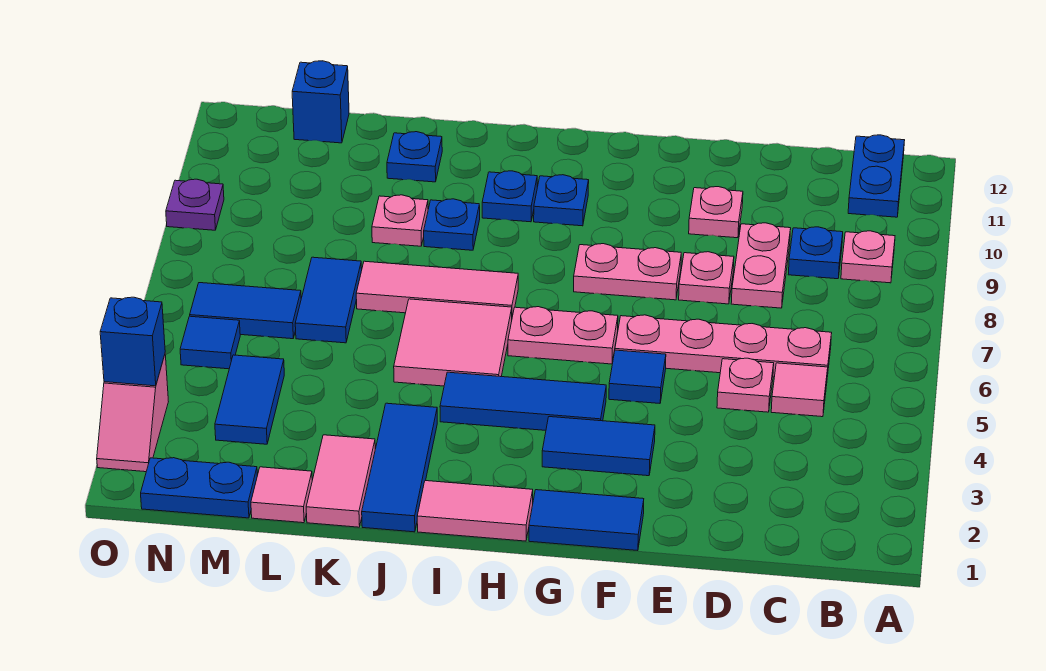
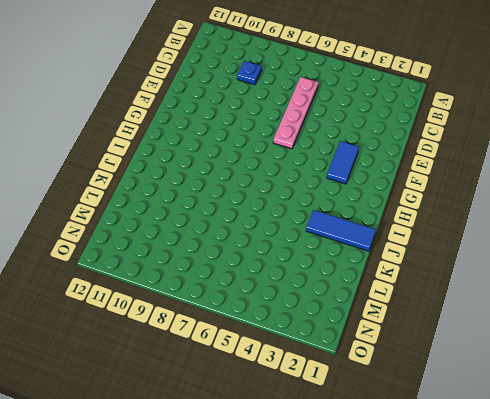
none -> pink plate B9 level 1
none -> blue plate B11:B12 level 1
none -> pink tile C5 level 1
none -> pink plate D5 level 1

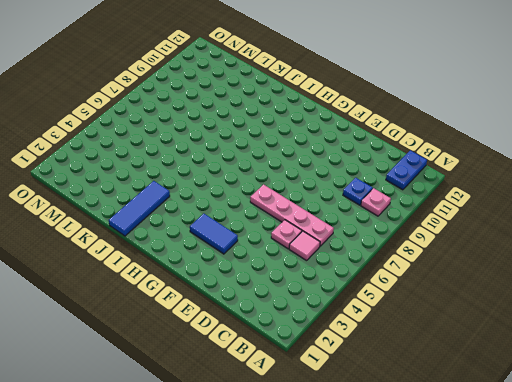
none -> pink plate D8:D9 level 1
none -> pink plate E8 level 1
none -> pink plate E10 level 1
none -> blue tile F1:G1 level 1

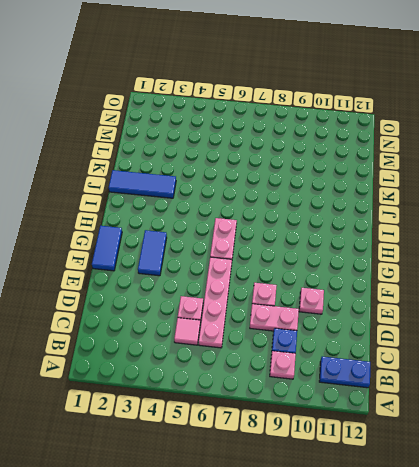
none -> blue tile F5 level 1
none -> pink plate F8:G8 level 1
none -> blue tile G4:I4 level 1
none -> pink tile H1:I1 level 1

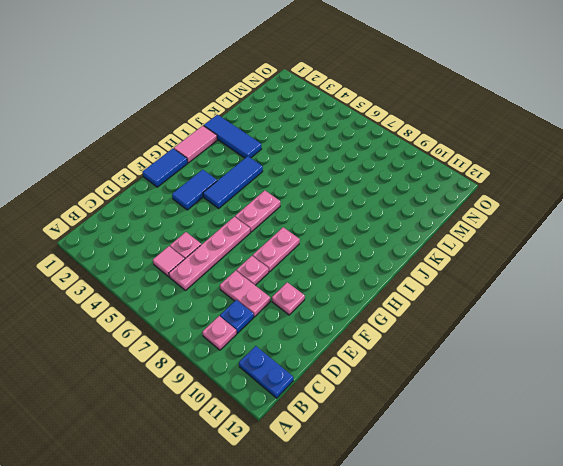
none -> blue tile F5 level 1
none -> blue plate H10 level 1
none -> pink tile I5:J6 level 1
none -> pink tile I7:K7 level 1

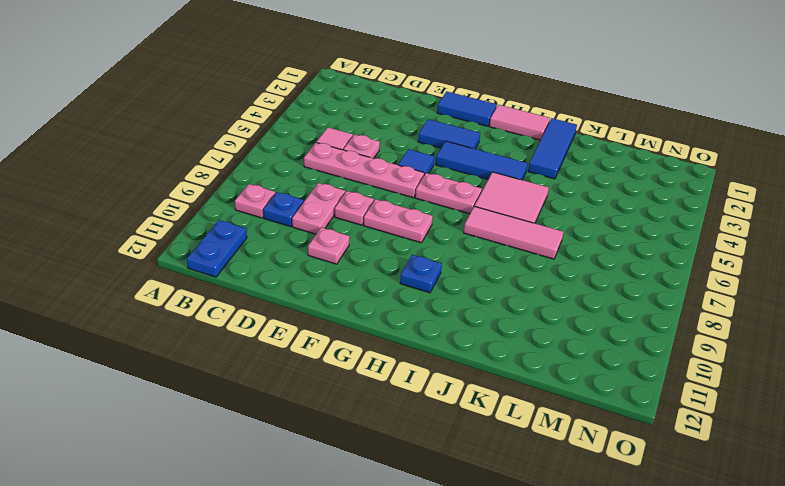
none -> blue plate I10 level 1
none -> blue plate J9 level 1
none -> pink tile K1:K2 level 1
none -> pink plate K9 level 1

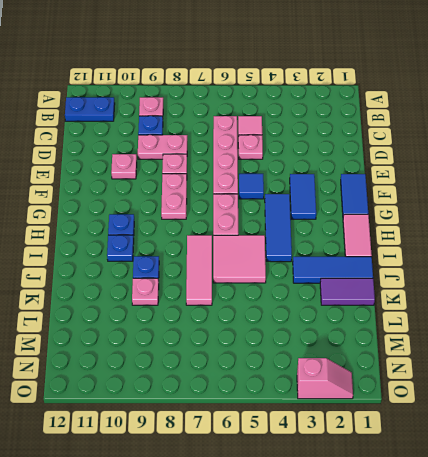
purple tile K1:K2 level 1 -> pink tile K1:K2 level 1
none -> blue plate K11 level 1
none -> pink tile L1 level 1
none -> blue tile L6:L7 level 1
none -> blue plate M1:N1 level 1

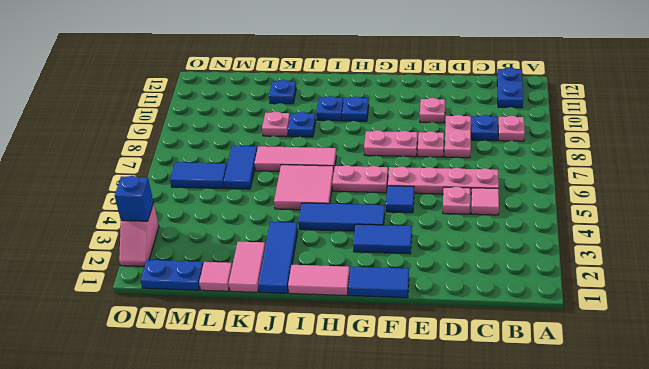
none -> blue tile M3:M4 level 1
none -> blue brick M12 level 1
none -> blue tile N5 level 1
none -> purple plate O9 level 1

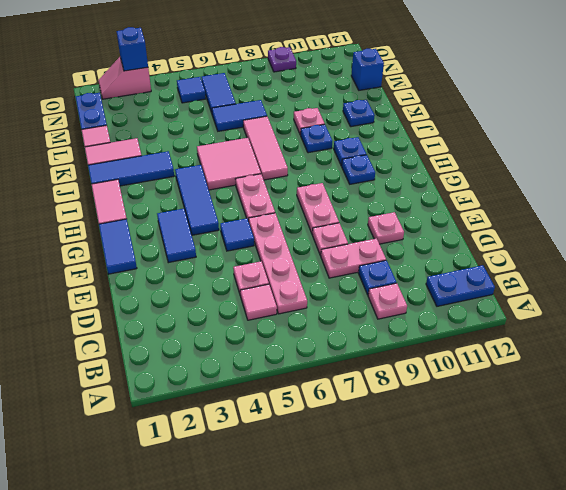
none -> blue tile M3:M4 level 1

